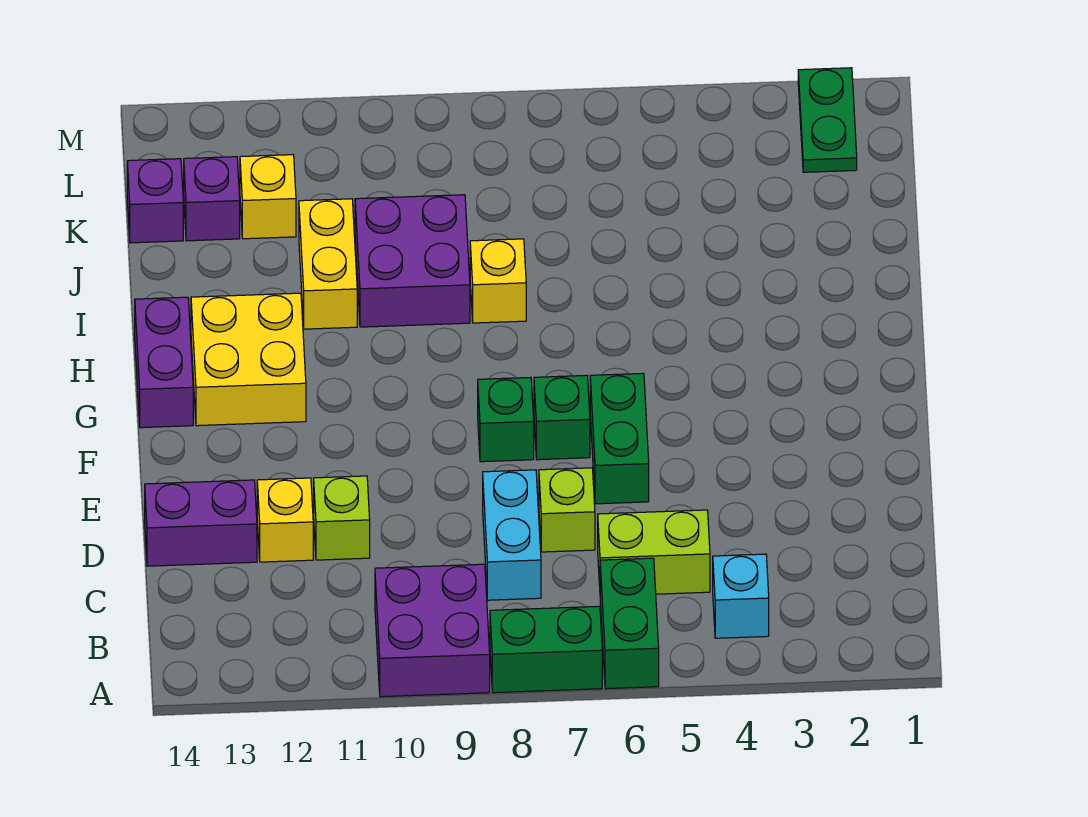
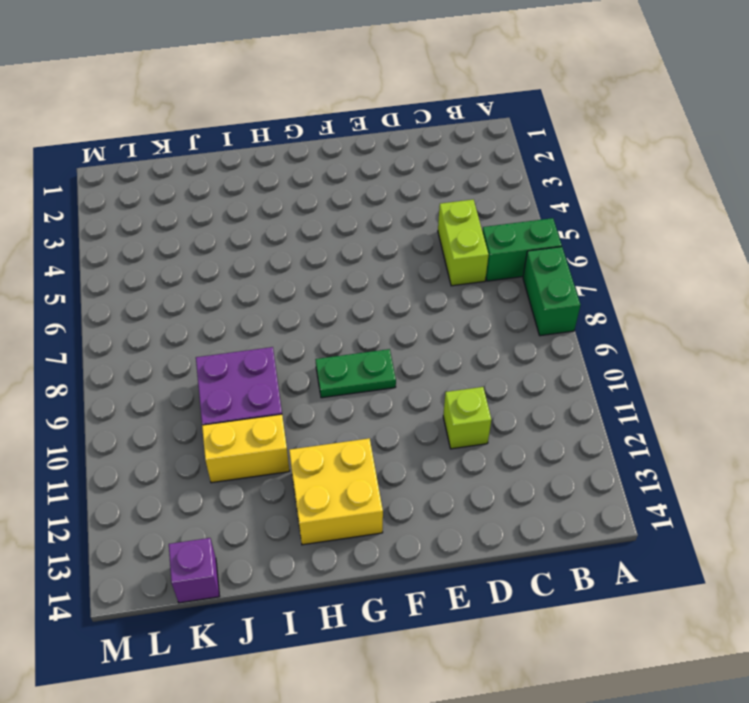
green plate F9:G9 level 1 -> green plate L2:M2 level 1
none -> purple brick A9:B10 level 1
none -> cyan brick B4 level 1
none -> cyan brick C8:D8 level 1

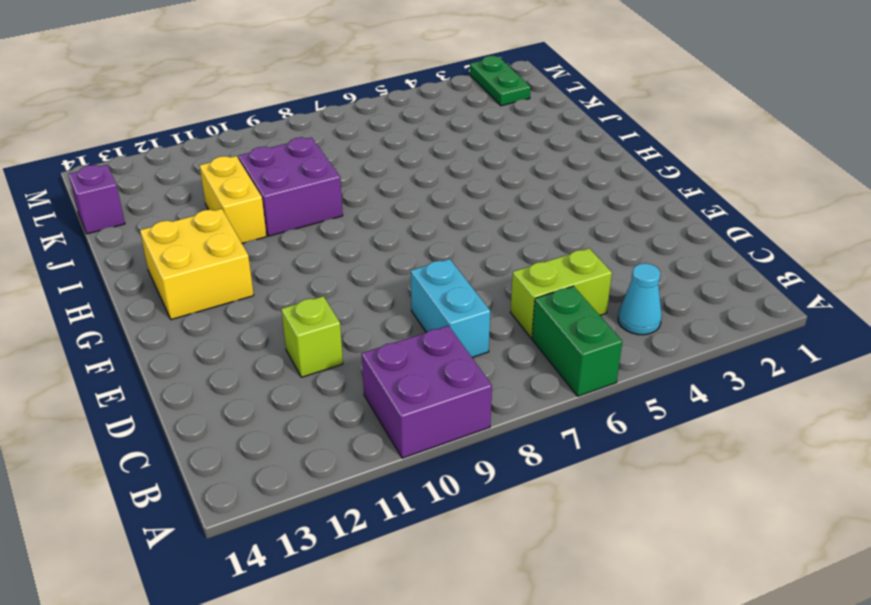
cyan cone B4 level 1 -> cyan brick B4 level 1
none -> green brick A7:A8 level 1
none -> lime brick D7 level 1
none -> yellow brick D12 level 1

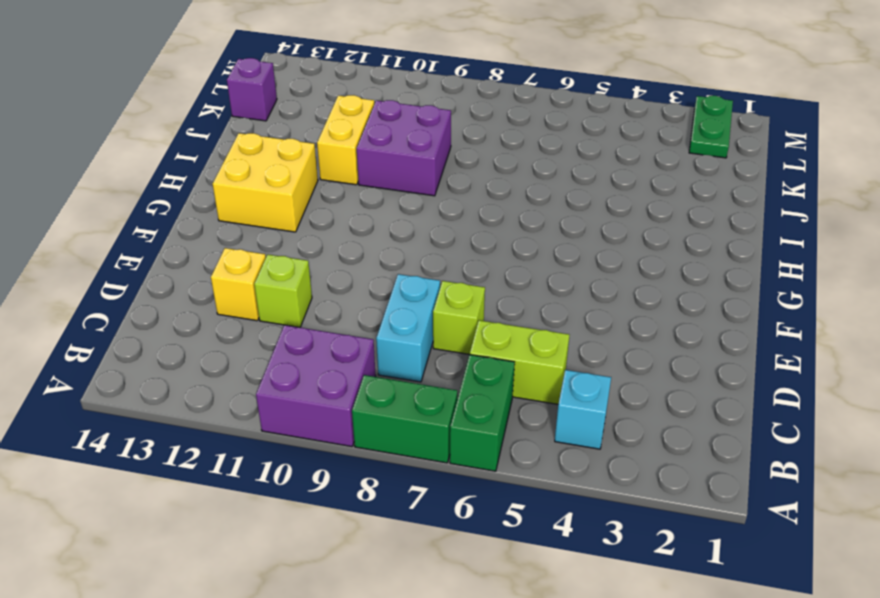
none -> purple brick D13:D14 level 1
none -> green brick E6:F6 level 1
none -> green brick F7 level 1

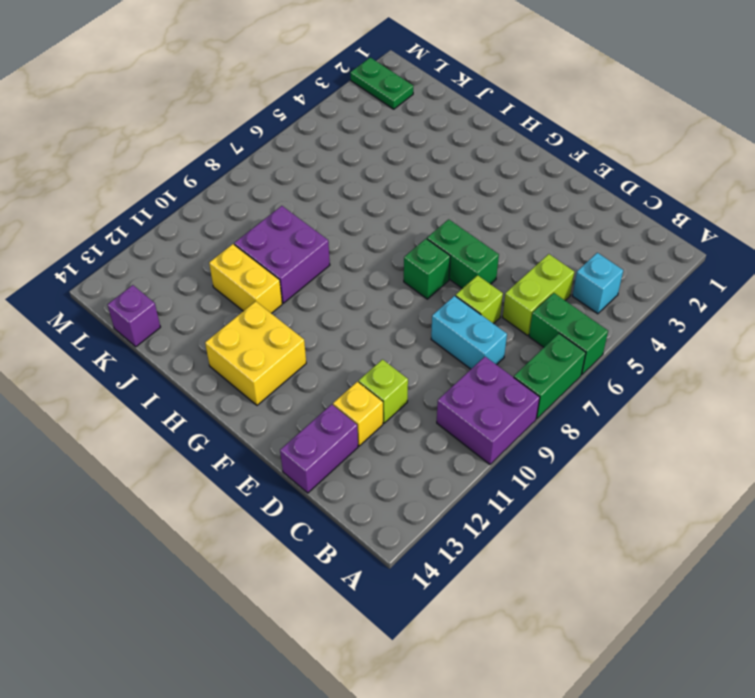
none -> green brick F8 level 1
none -> purple brick G14:H14 level 1
none -> yellow brick I8 level 1

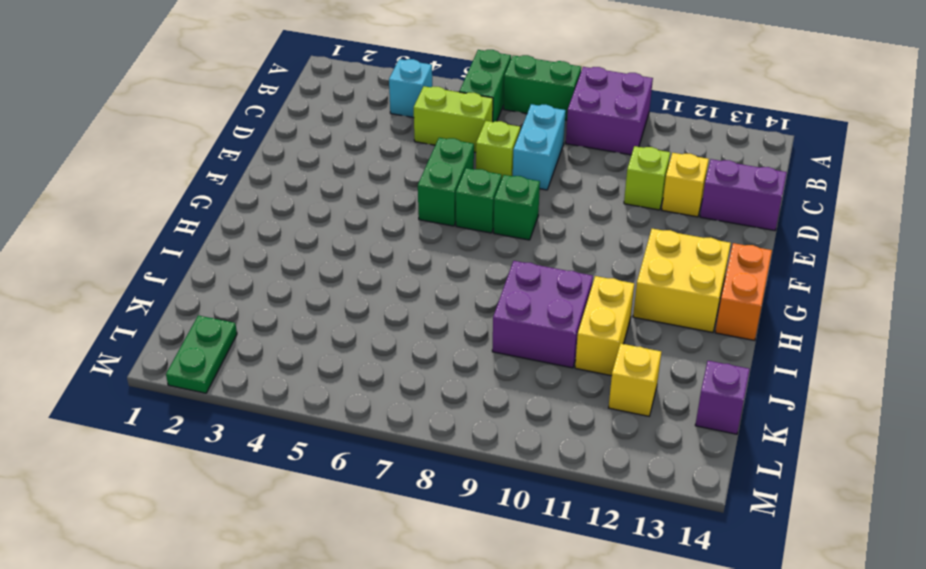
orange brick G14:H14 level 1 -> purple brick G14:H14 level 1
none -> yellow brick I8 level 1
none -> purple brick K13 level 1

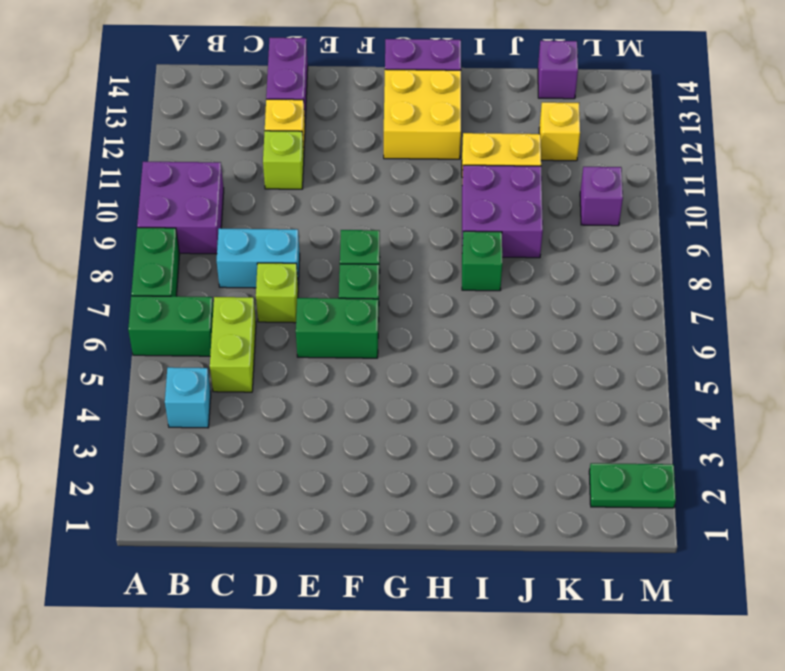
green brick I8 level 1 -> yellow brick I8 level 1
purple brick L10 level 1 -> purple brick K13 level 1

